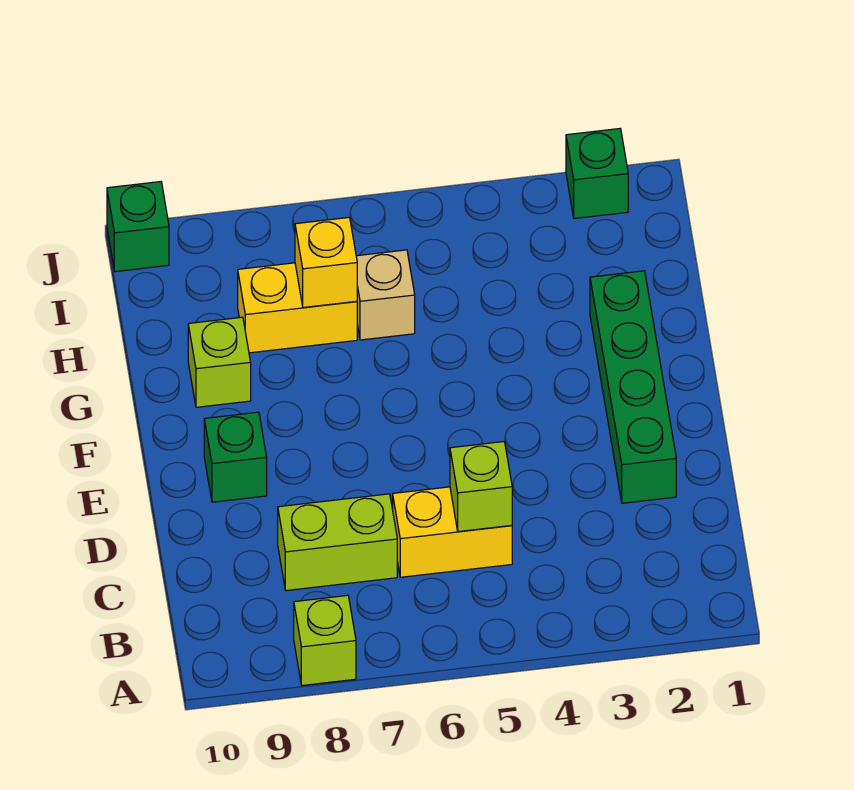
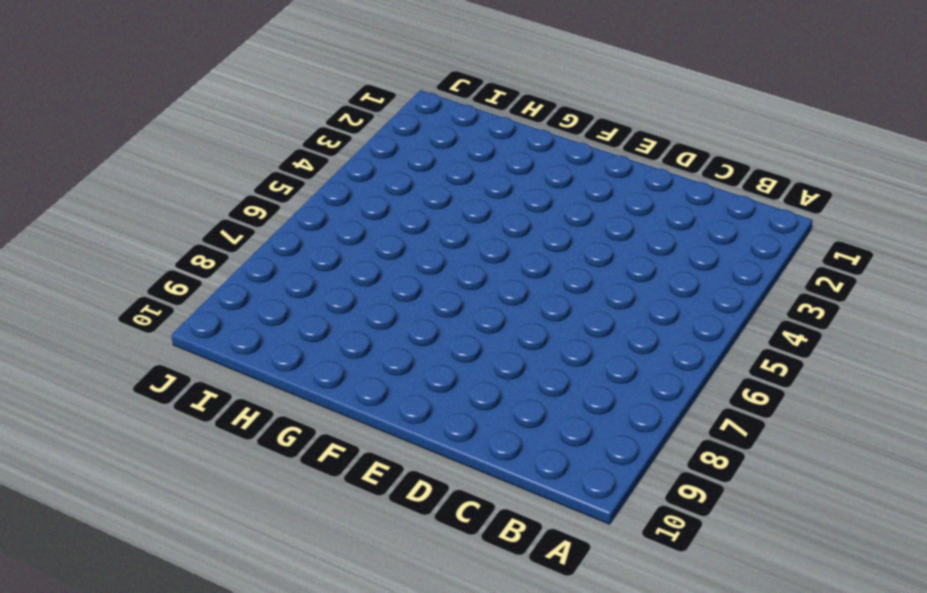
none -> lime brick A8 level 1
none -> yellow brick C5:C6 level 1
none -> lime brick C7:C8 level 1

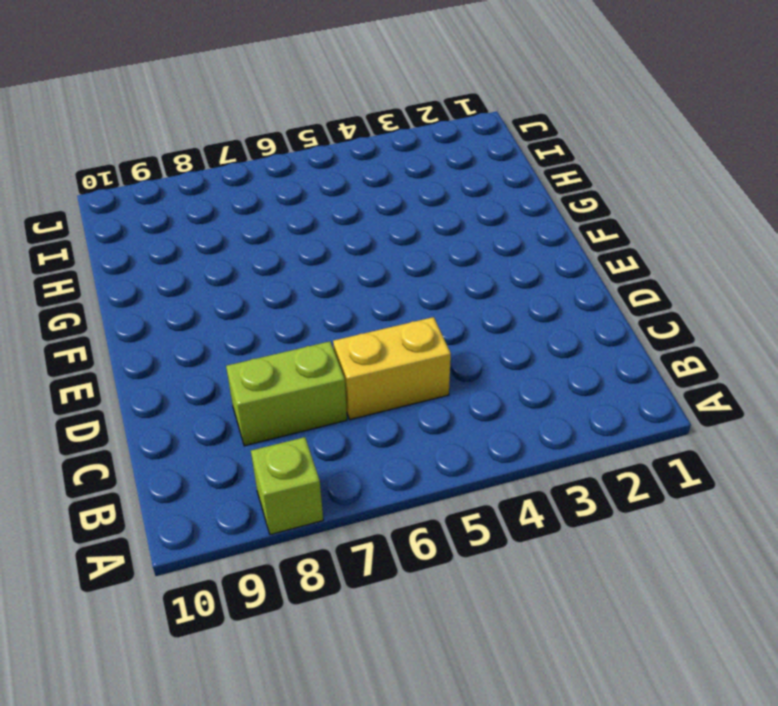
none -> green brick D2:G2 level 1
none -> green brick E9 level 1
none -> lime brick G9 level 1

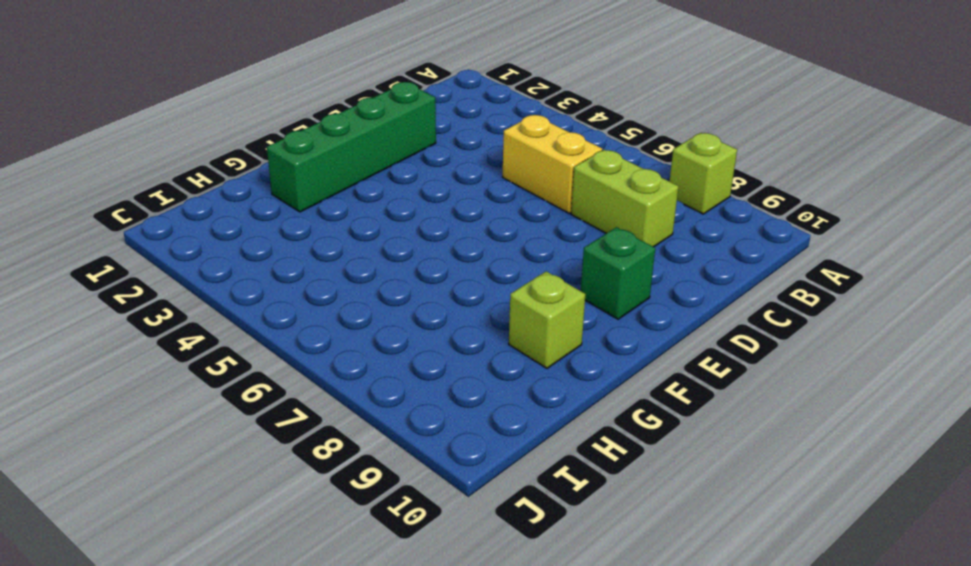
none -> tan brick H6 level 1
none -> yellow brick H7:H8 level 1
none -> green brick J2 level 1

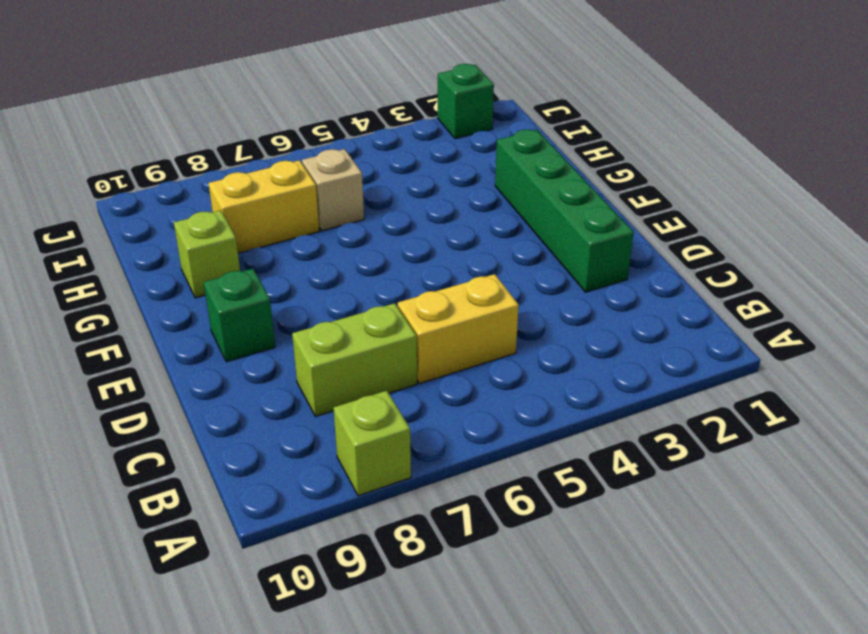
none -> green brick J10 level 1
none -> lime brick C5 level 2
none -> yellow brick H7 level 2

